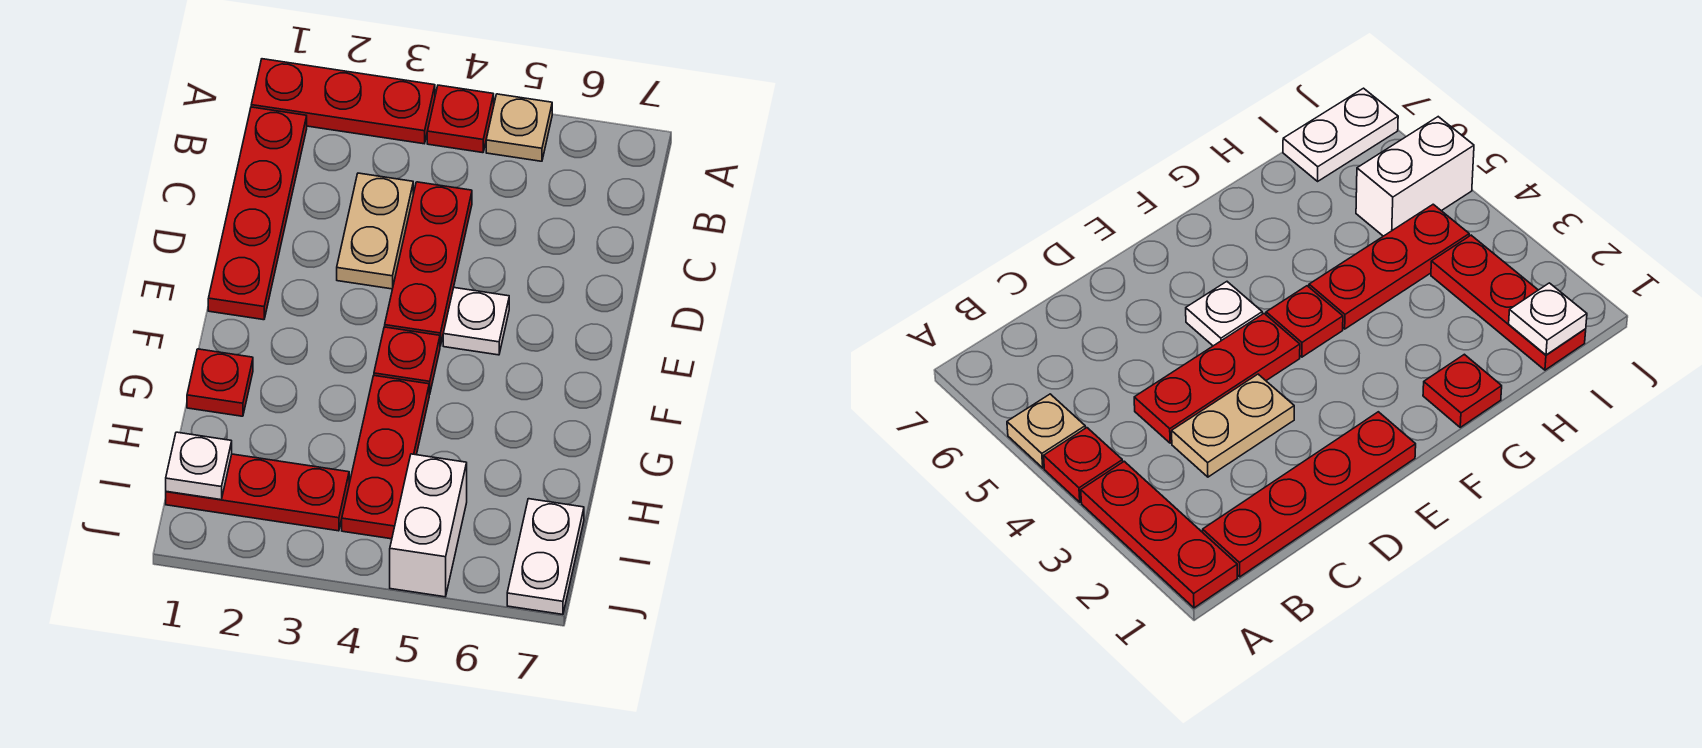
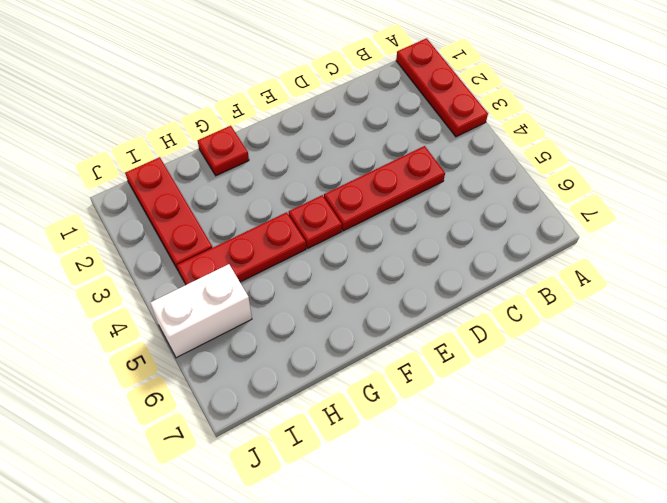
none -> red plate A4 level 1
none -> tan plate A5 level 1
none -> red plate B1:E1 level 1

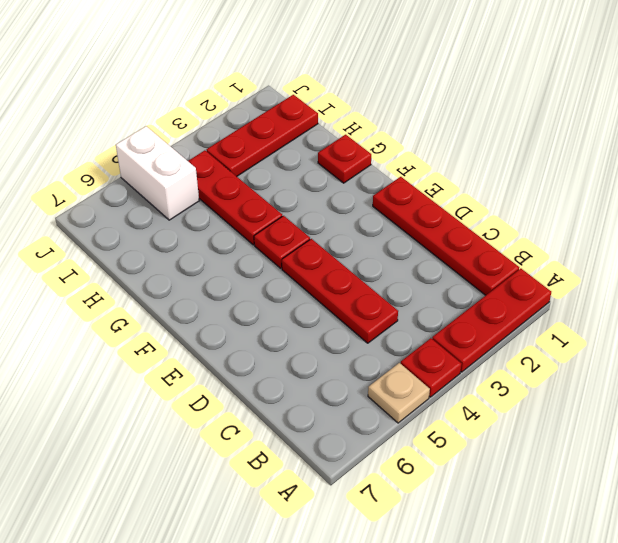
none -> tan plate C3:D3 level 1
none -> white plate E5 level 1
none -> white plate I7:J7 level 1

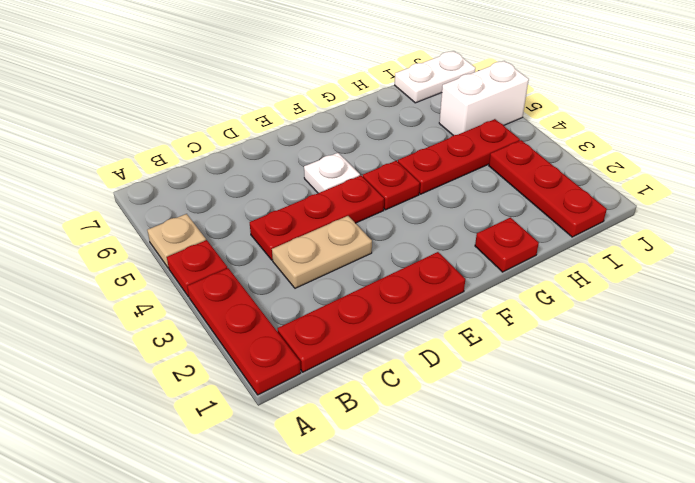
none -> white plate I1 level 2

